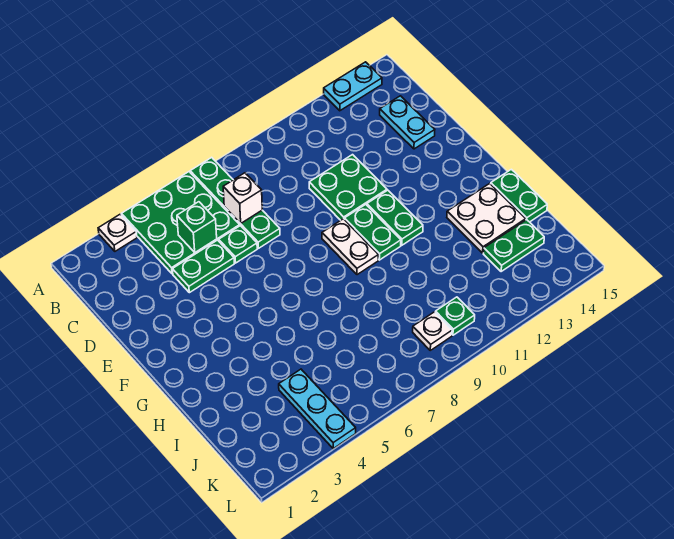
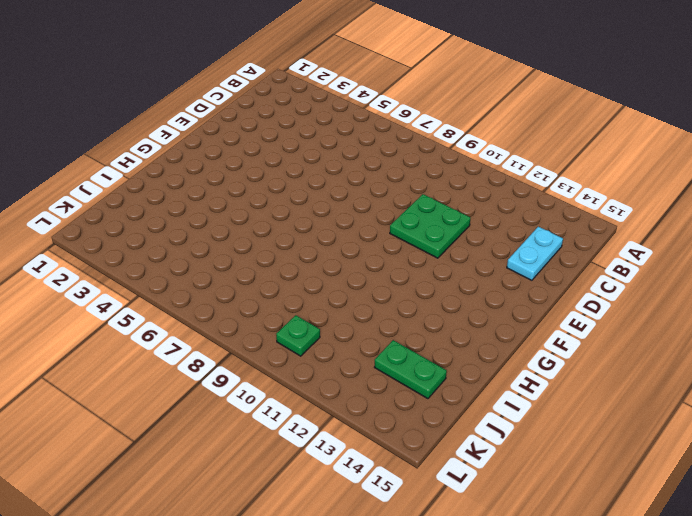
none -> white plate A3 level 1
none -> green plate A4:C6 level 1
none -> green plate A7:D7 level 1

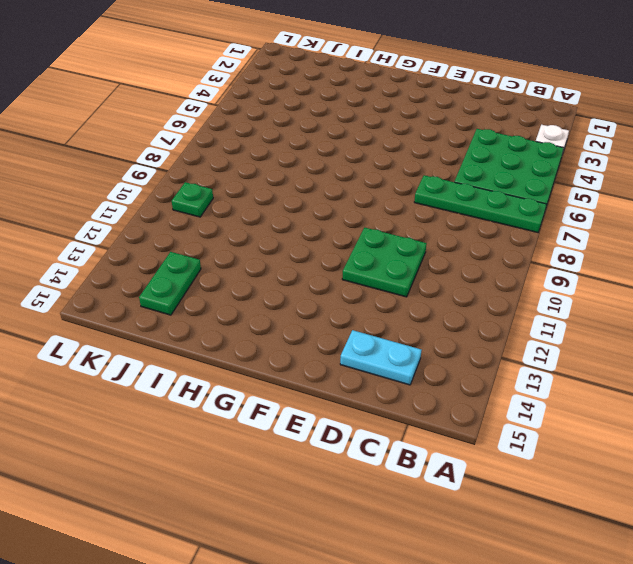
none -> cyan plate A13:A14 level 1
none -> green plate D4:D5 level 1
none -> green plate D6 level 1

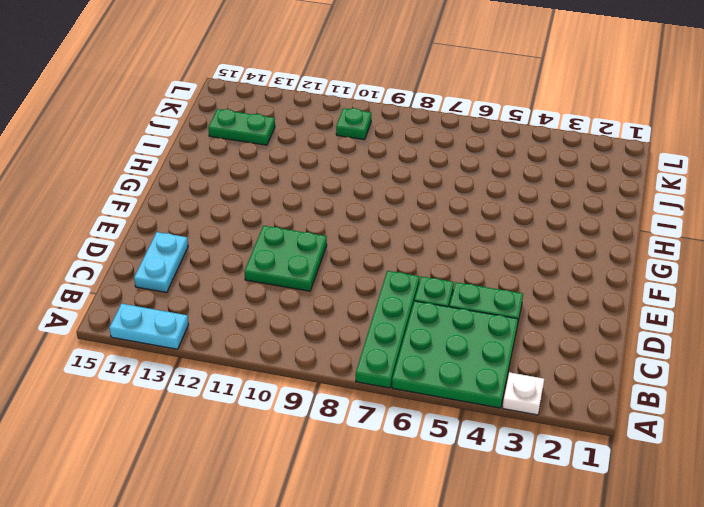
none -> white plate F9:G9 level 1
none -> green plate F10:G10 level 1
none -> green plate F11:G11 level 1

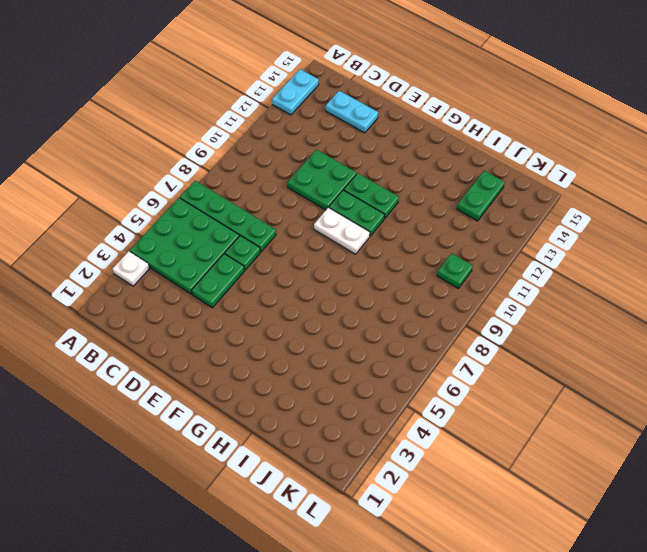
none -> white plate H13:I14 level 1
none -> green plate H15:I15 level 1
none -> cyan plate J4:L4 level 1

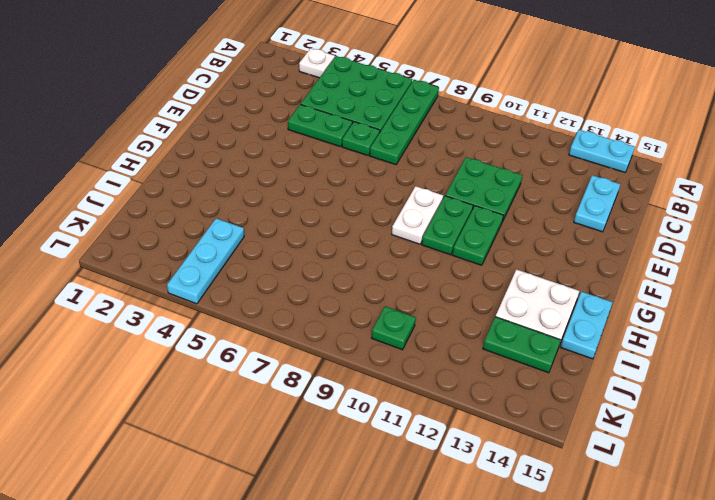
cyan plate H15:I15 level 1 -> green plate H15:I15 level 1
none -> white plate K9 level 1
none -> green brick C5 level 2
none -> white brick C7 level 2

